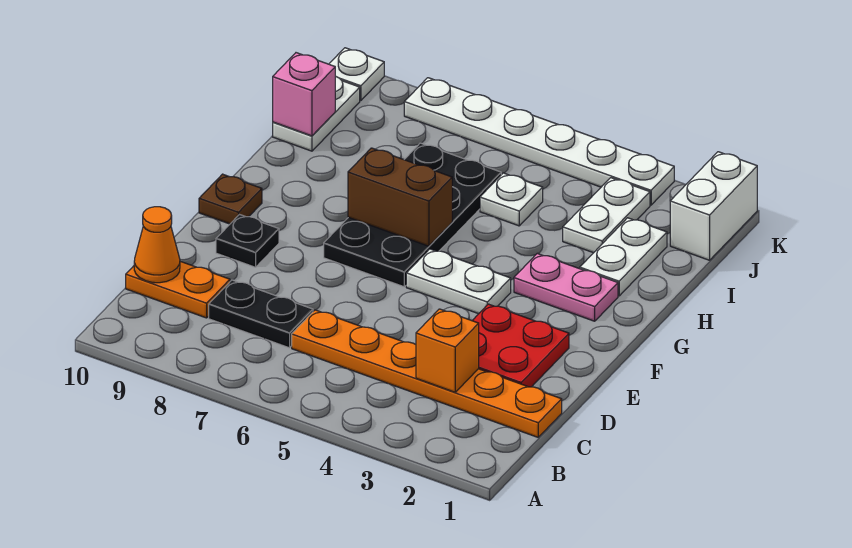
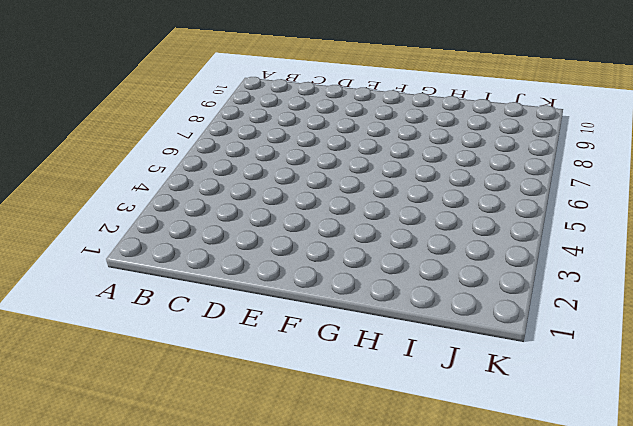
none -> orange plate C1:C6 level 1
none -> black plate C7:C8 level 1
none -> orange plate C9:C10 level 1

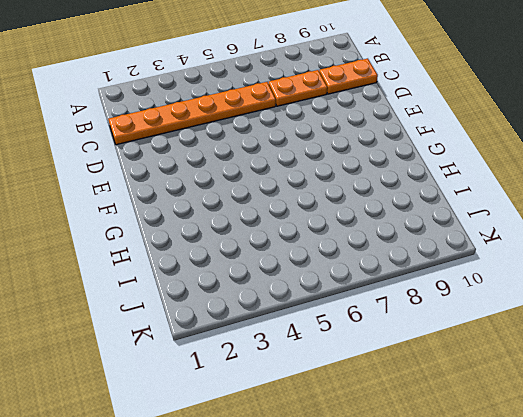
orange plate C7:C8 level 1 -> black plate C7:C8 level 1
none -> red plate D2:E3 level 1
none -> black plate E9 level 1
none -> white plate F4:F5 level 1

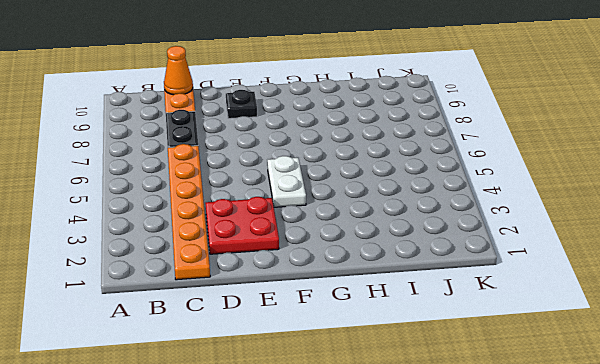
none -> black plate F6:I7 level 1
none -> brown plate F10 level 1
none -> pink plate G2:G3 level 1

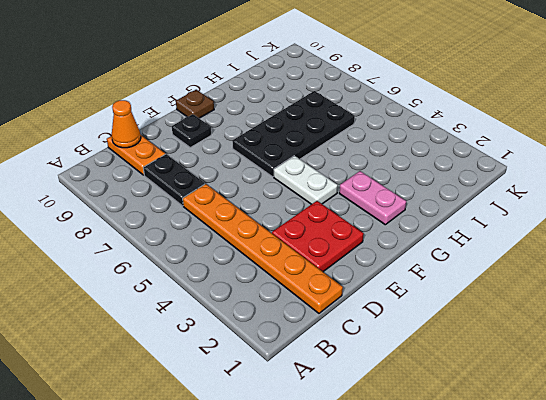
none -> white plate H2:I2 level 1
none -> white plate I3:J3 level 1
none -> white plate I5 level 1

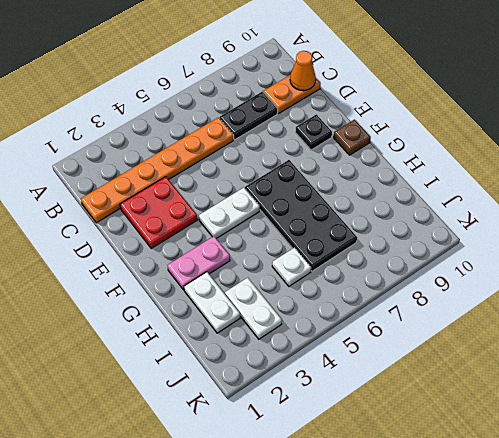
none -> white plate I10:J10 level 1
none -> white brick J1:K1 level 1
none -> white plate K3:K8 level 1

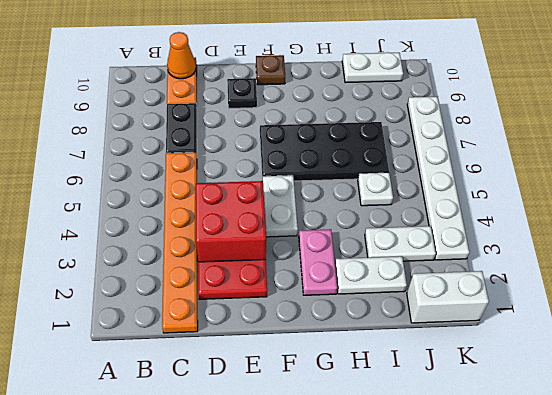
red brick D3:E4 level 2 -> none
none -> white plate K10 level 1
none -> orange brick C3 level 2
none -> brown brick G6:G7 level 2

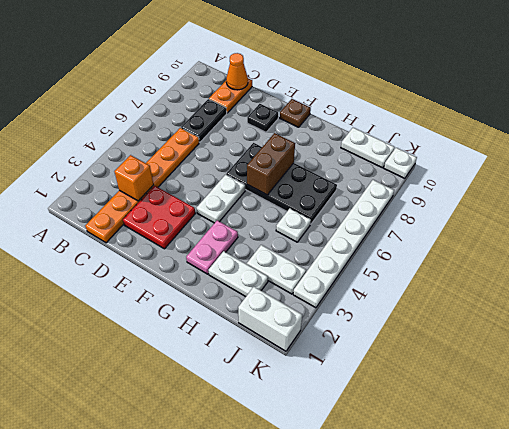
none -> pink brick I10 level 2

